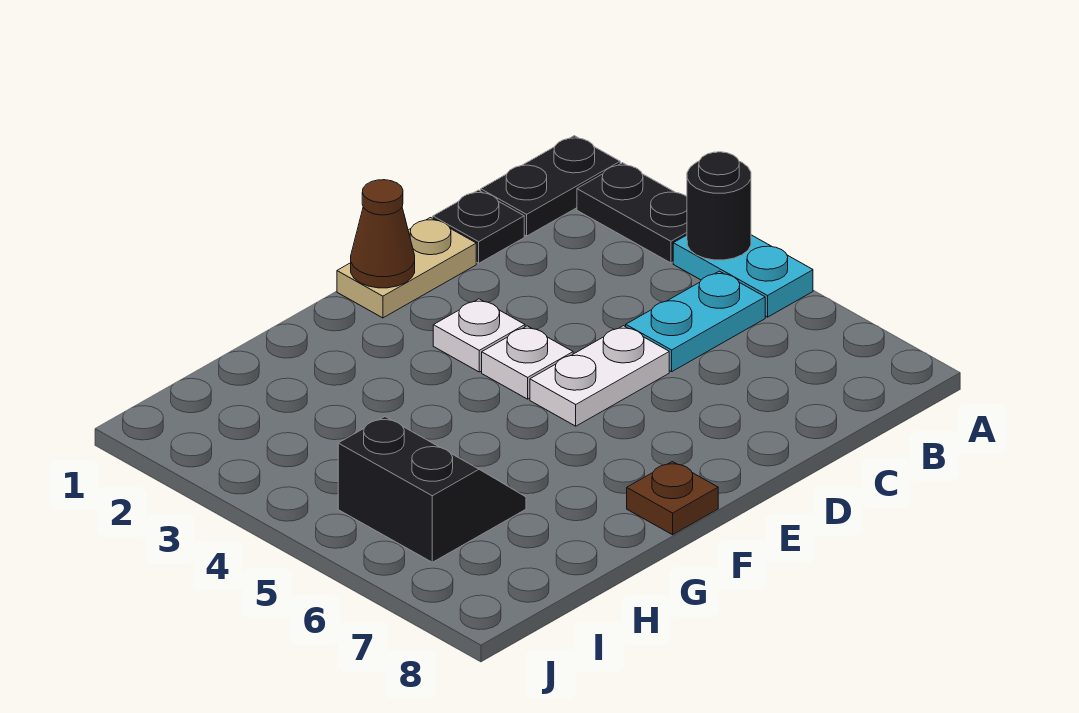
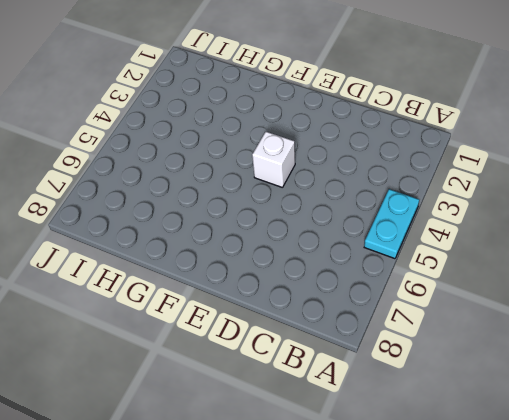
white brick E4 level 1 -> white plate E4 level 1
none -> black plate A1:B1 level 1
none -> black plate A2:A3 level 1
none -> cyan plate B5:C5 level 1

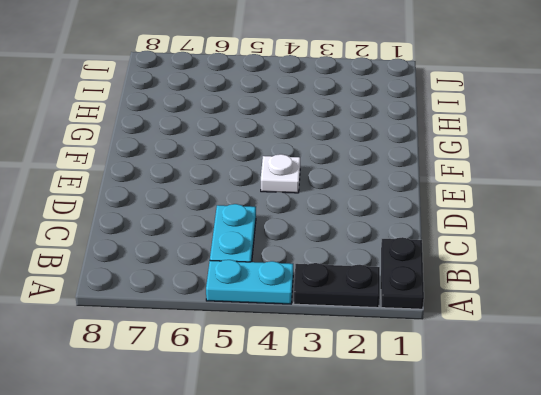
none -> black plate C1 level 1
none -> tan plate D1:E1 level 1
none -> white plate D5:E5 level 1

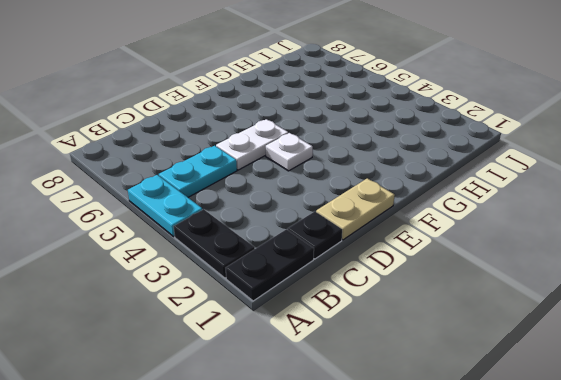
none -> white plate E3 level 1
none -> brown plate F8 level 1
none -> black slope H5:I6 level 1 top I

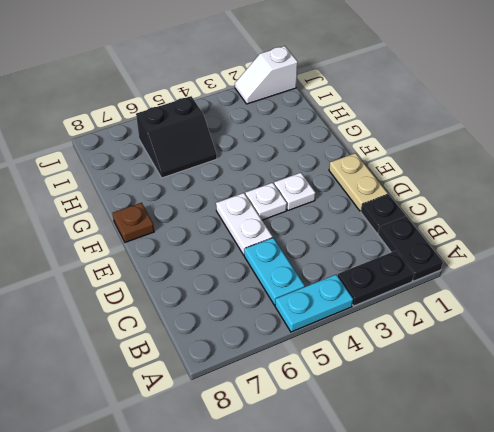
white slope J1:J2 level 1 top 1 -> none
none -> black round brick A4 level 2
none -> brown cone E1 level 2

